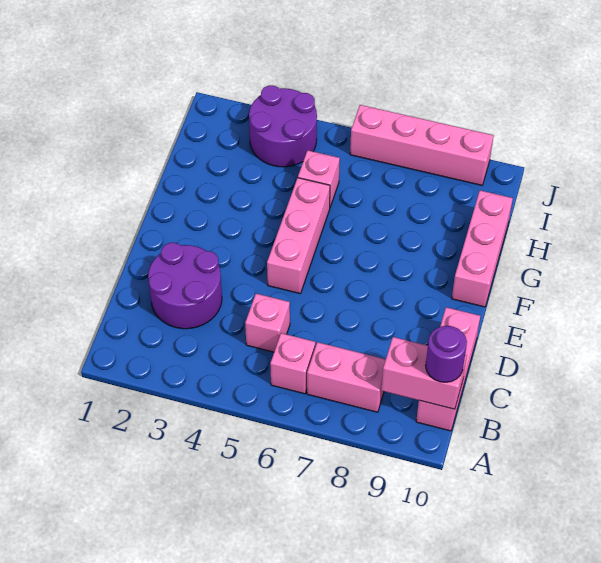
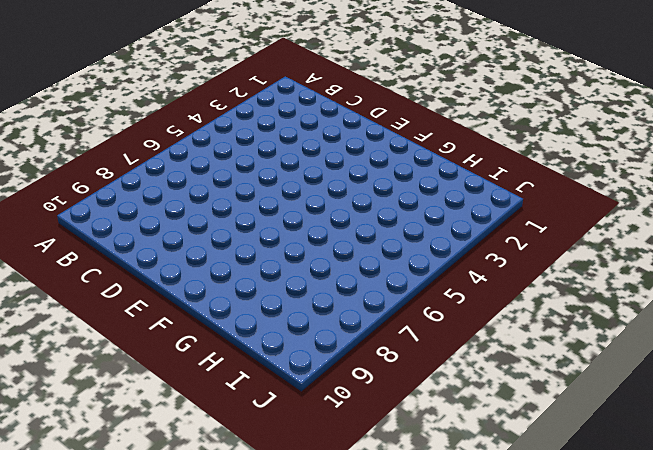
none -> pink brick B6 level 1
none -> pink brick B7:B8 level 1
none -> pink brick B10:D10 level 1

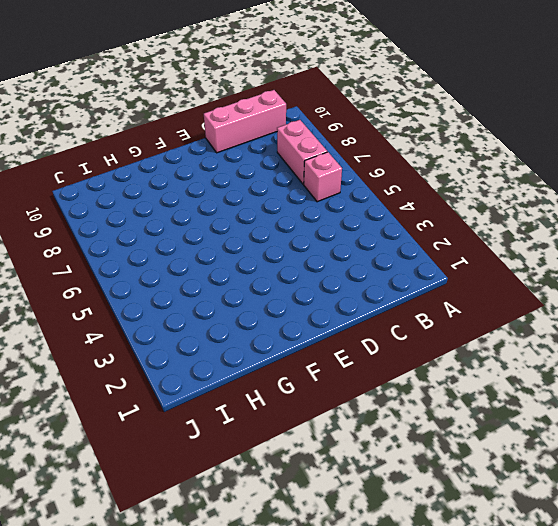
none -> purple round brick C2:D3 level 1
none -> pink brick C5 level 1
none -> pink brick E5:G5 level 1

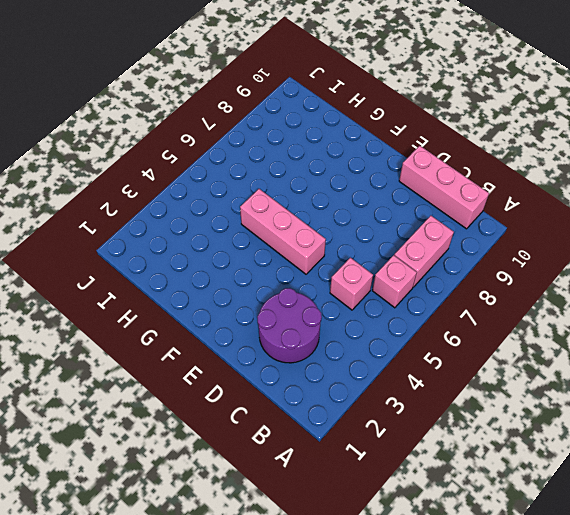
none -> pink brick F10:H10 level 1
none -> pink brick H5 level 1
none -> purple round brick I3:J4 level 1

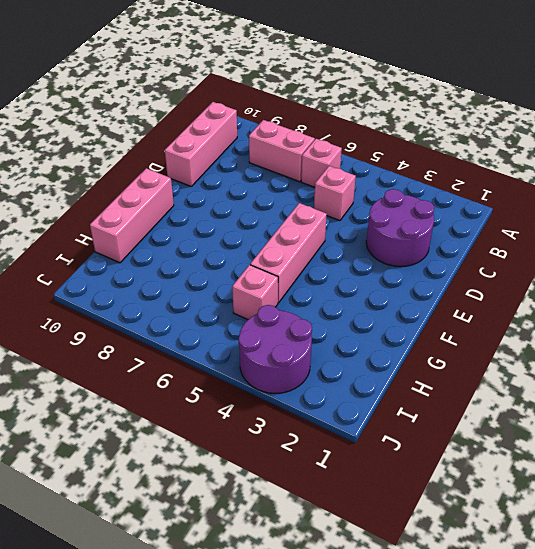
none -> pink brick J6:J9 level 1
none -> pink brick B9:B10 level 2
none -> purple round brick B10 level 3

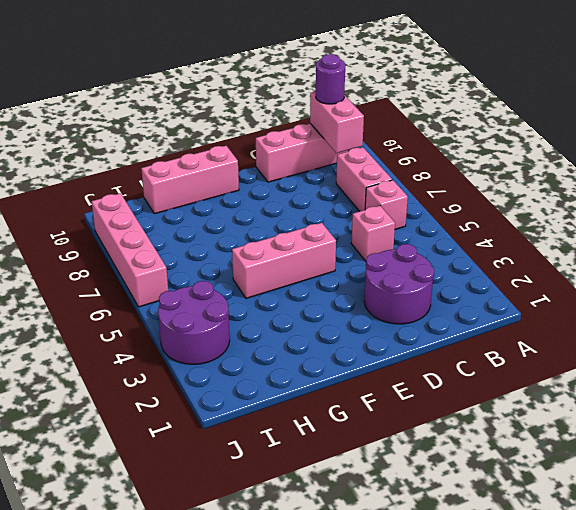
none -> pink brick H5 level 1

